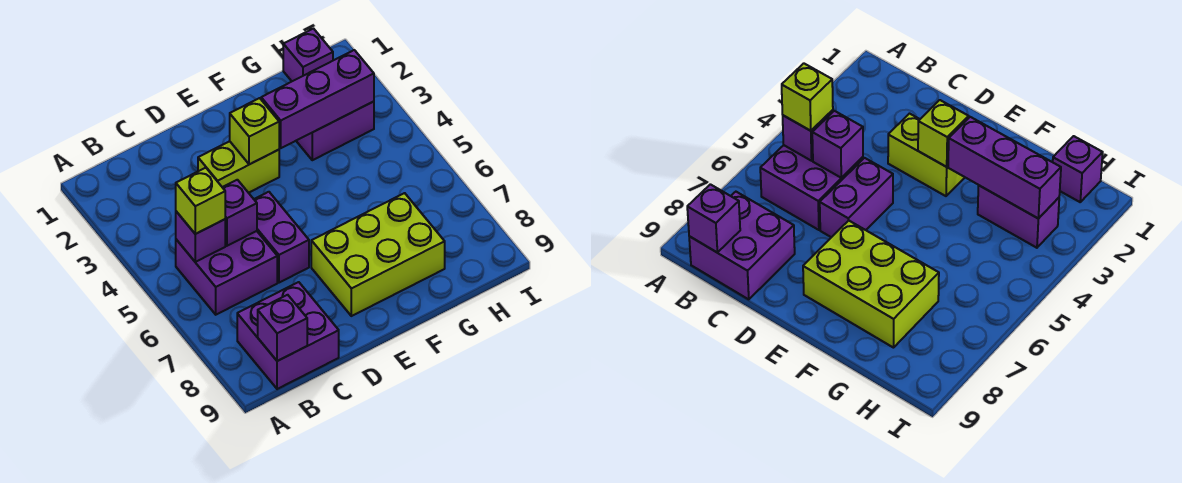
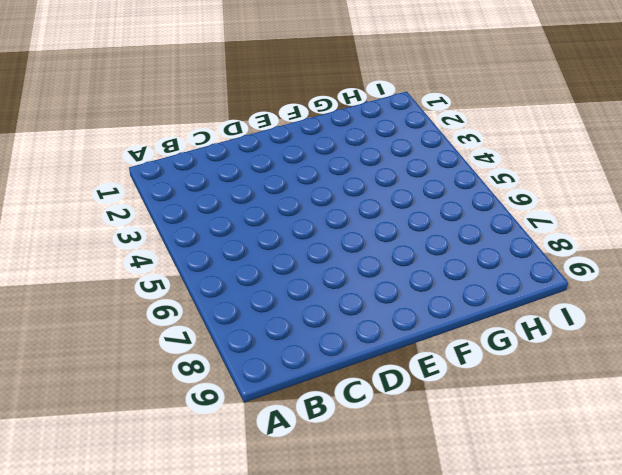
none -> purple brick B5:C6 level 1
none -> purple brick B8:C9 level 1
none -> lime brick D3:E3 level 1

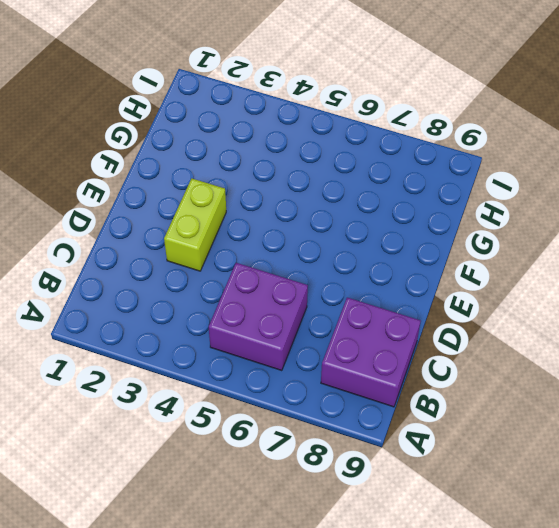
none -> purple brick D5:D6 level 1
none -> lime brick E7:G8 level 1
none -> purple brick G3:H3 level 1

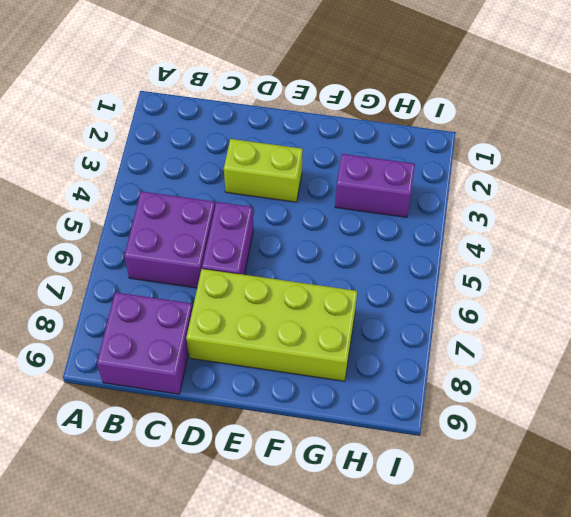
lime brick D7:G8 level 1 -> lime brick E7:G8 level 1
none -> purple brick H1 level 1
none -> purple brick B5 level 2
none -> purple brick B9 level 2

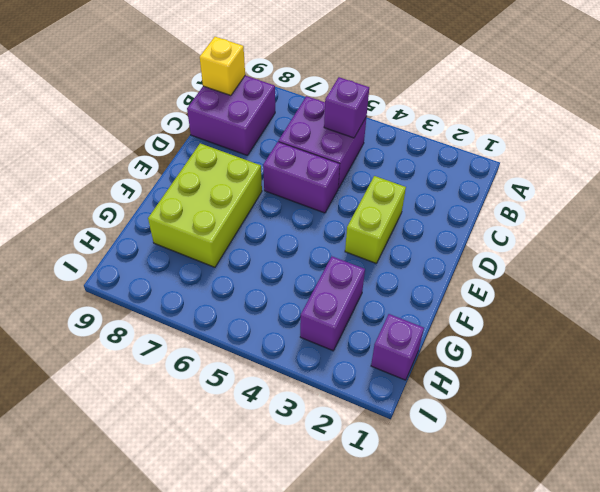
yellow brick B9 level 2 -> purple brick B9 level 2
none -> purple brick C5 level 2
none -> lime brick E3 level 2
none -> purple brick F3:H3 level 2

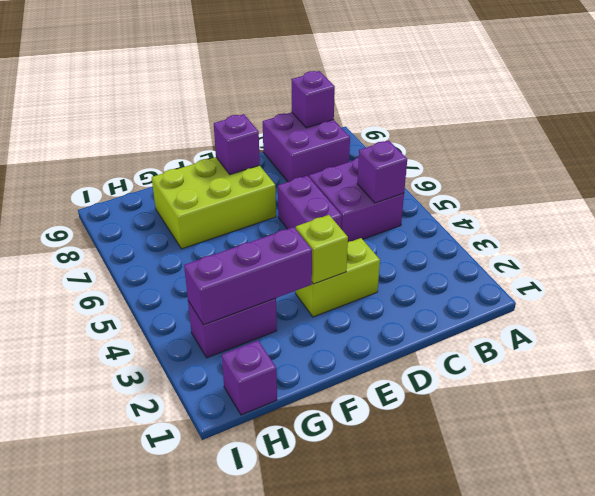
purple brick E8 level 2 -> purple brick C5 level 2
none -> lime brick B5 level 3

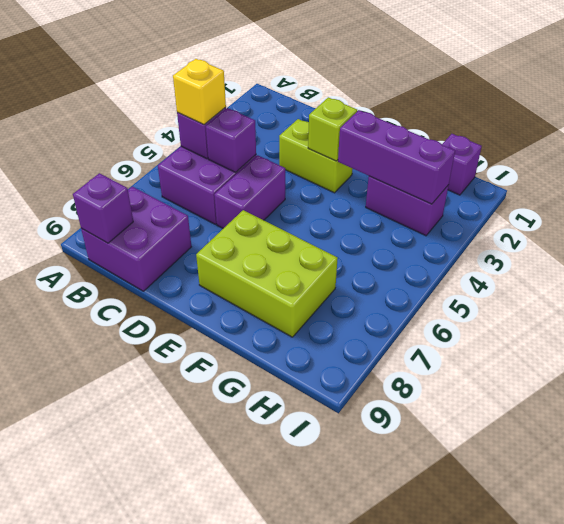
yellow brick B5 level 3 -> lime brick B5 level 3

